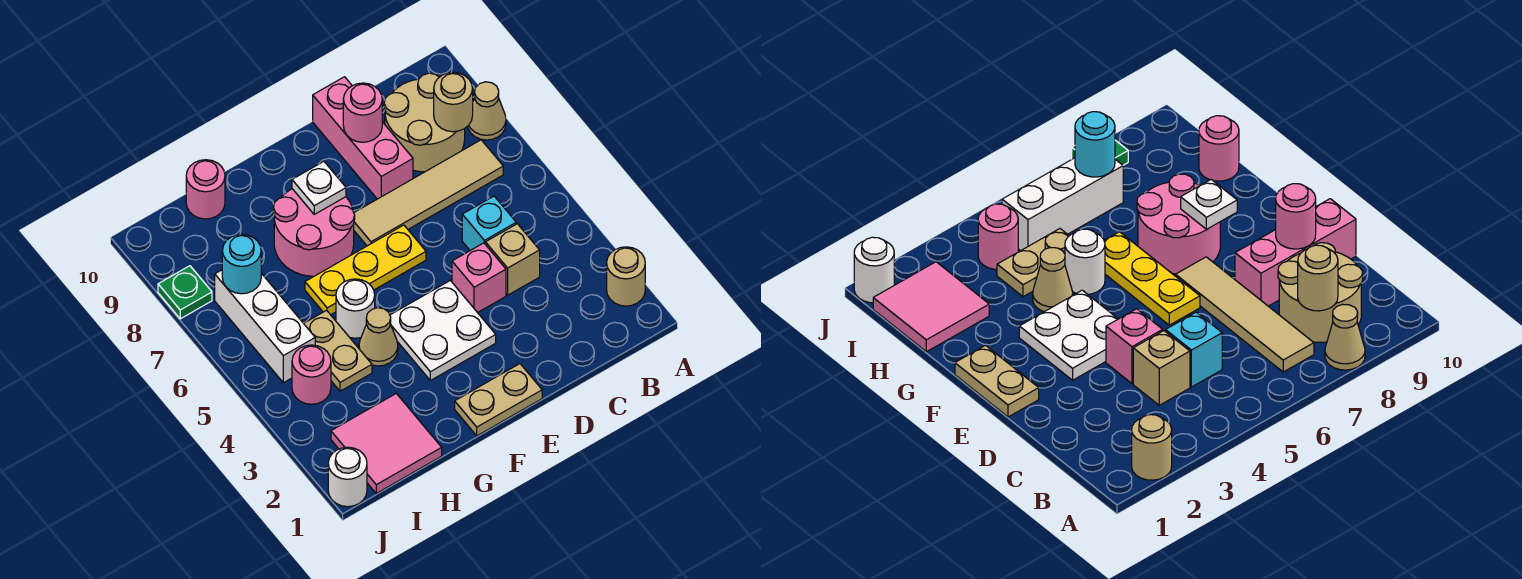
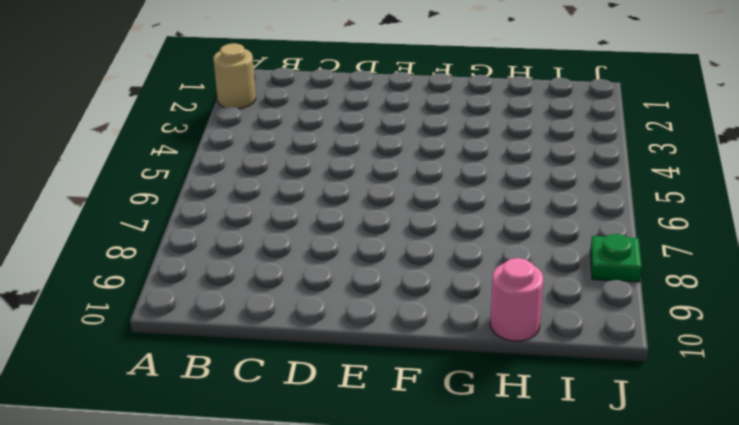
none -> tan cone A8 level 1
none -> tan tile B7:E7 level 1
none -> tan round brick B8:C9 level 1

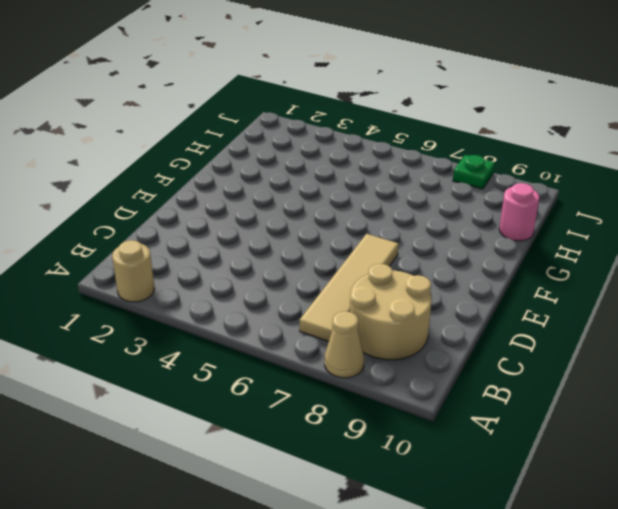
none -> tan brick C4 level 1
none -> cyan brick C5 level 1
none -> pink brick D4 level 1

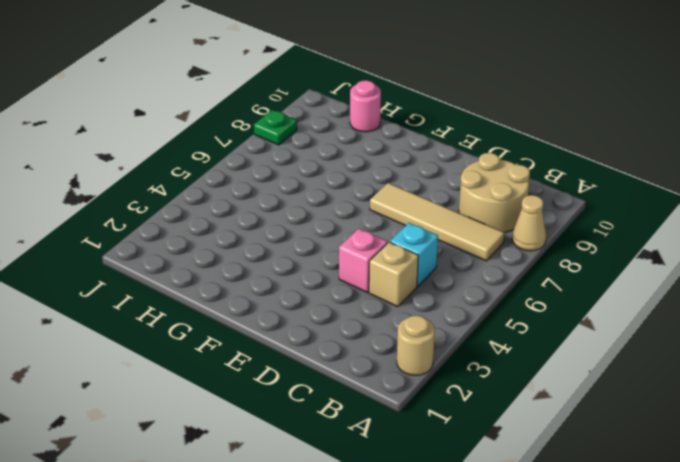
none -> pink brick D8:D10 level 1
none -> tan plate E1:F1 level 1
none -> white plate E3:F4 level 1

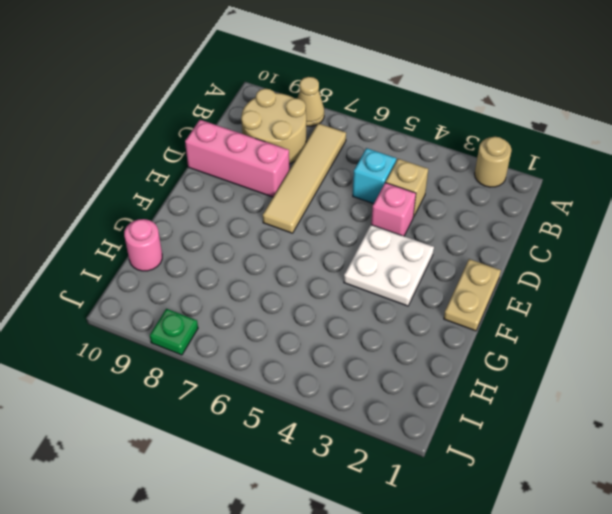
none -> yellow plate E6:G6 level 1
none -> pink round brick F7:G8 level 1
none -> tan cone G4 level 1

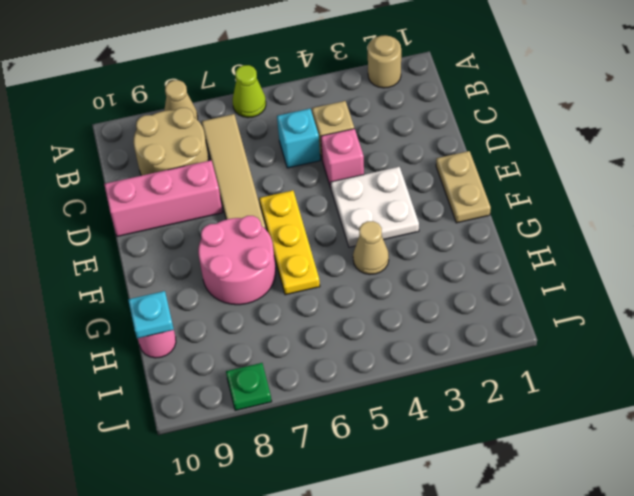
lime cone A6 level 1 -> none
cyan plate H10 level 2 -> none
none -> white round brick G5 level 1
none -> pink tile H1:I2 level 1
none -> tan plate H4:H5 level 1

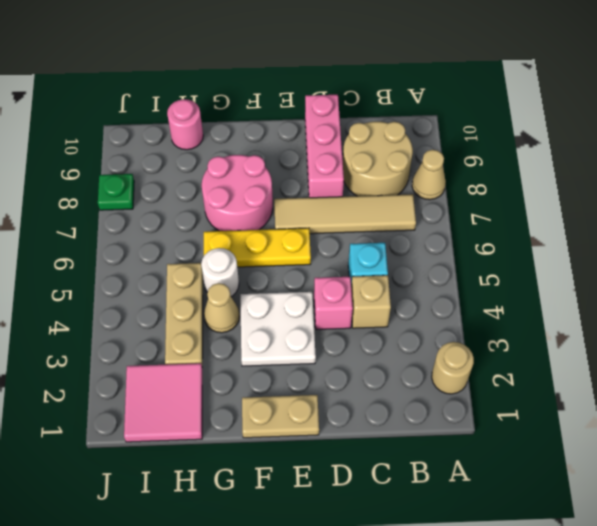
tan plate H3:H5 level 1 -> tan plate H4:H5 level 1
none -> pink round brick I4 level 1
none -> white brick I5:I7 level 1
none -> white round brick J1 level 1

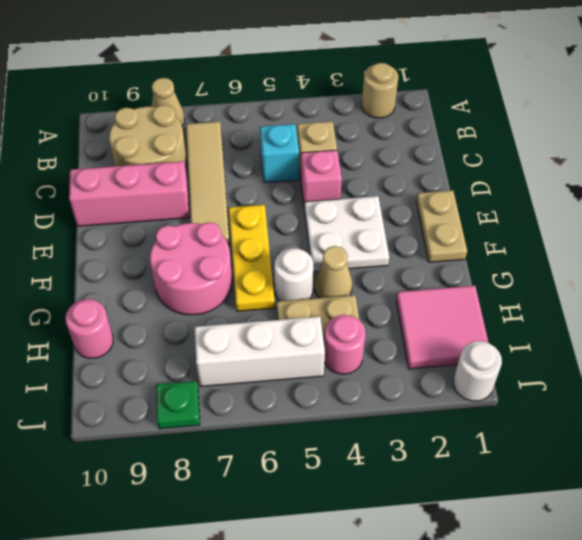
none -> tan round brick B8 level 2
none -> pink round brick D9 level 2
none -> white plate F8 level 2

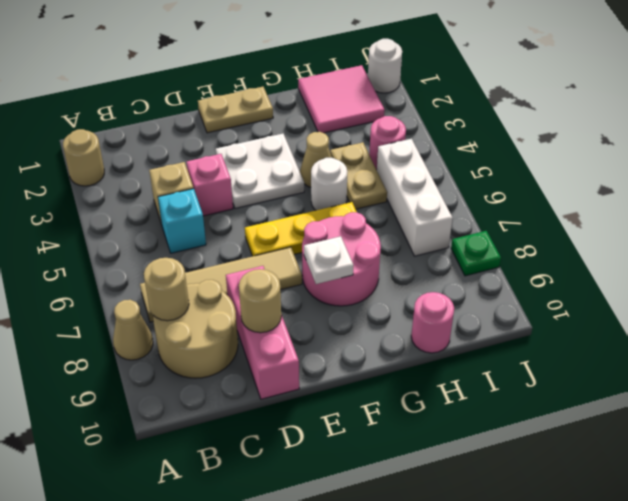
tan round brick D9 level 2 -> pink round brick D9 level 2
none -> cyan round brick I7 level 2

